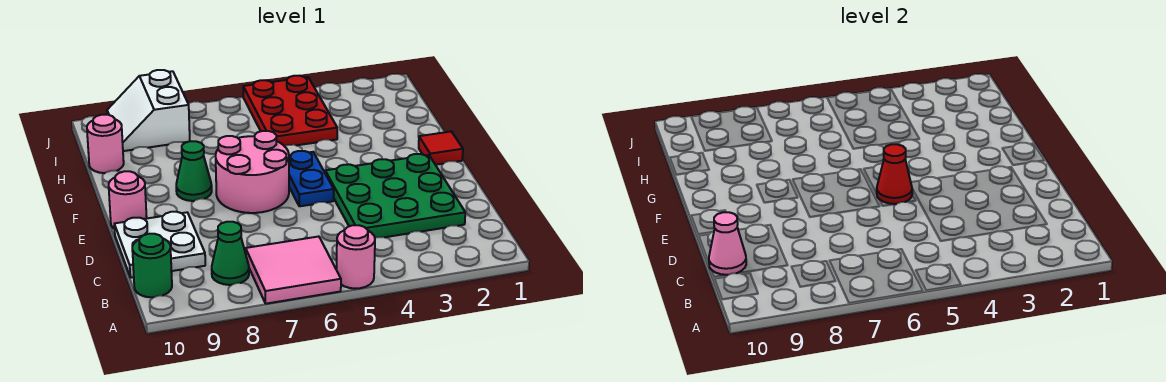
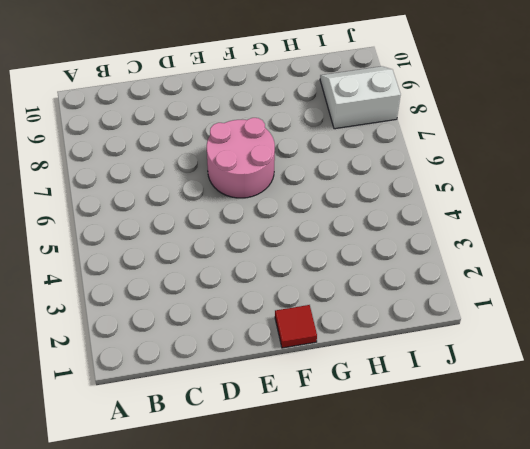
none -> pink round brick A5 level 1
none -> pink tile A6:B7 level 1
none -> green cone B8 level 1

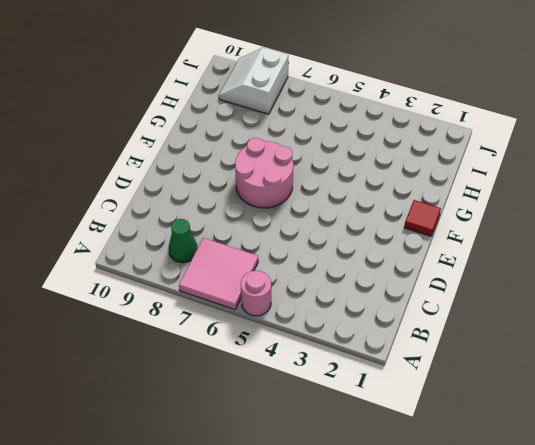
none -> green round brick B10 level 1
none -> green plate C2:E4 level 1
none -> white plate C9:D10 level 1

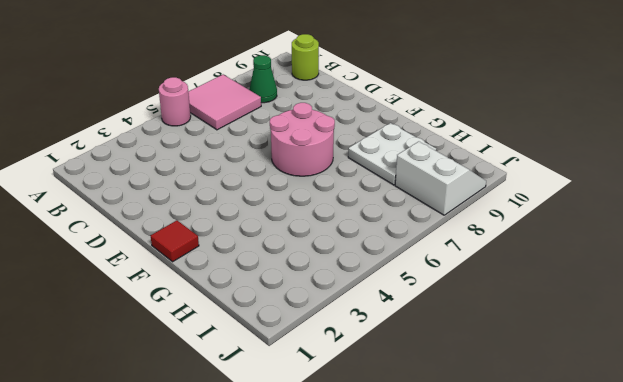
lime round brick B10 level 1 -> green round brick B10 level 1
white plate G8:H9 level 1 -> white plate C9:D10 level 1
none -> green plate C2:E4 level 1
none -> blue plate E5:F5 level 1
none -> pink round brick E10 level 1

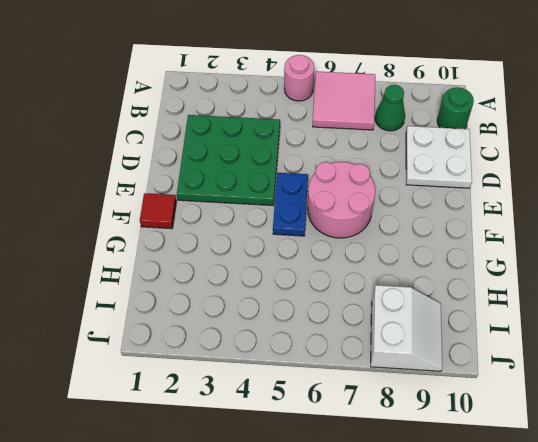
none -> pink round brick E10 level 1
none -> green cone F8 level 1
none -> red plate H4:J5 level 1

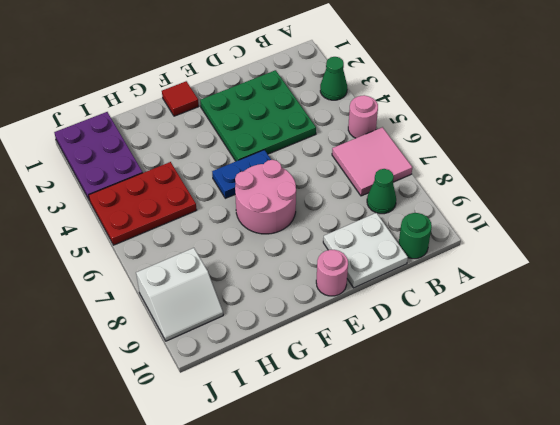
green cone A3 level 1 -> green cone F8 level 1
purple plate I1:J3 level 1 -> none
none -> pink round brick H10 level 1
none -> pink cone C10 level 2
none -> red cone E5 level 2

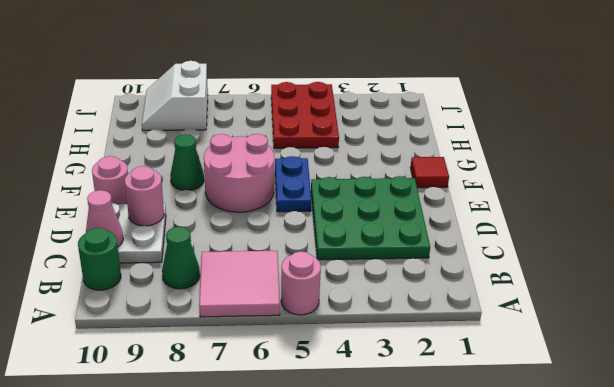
pink round brick D9 level 2 -> pink round brick H10 level 1
none -> red cone E5 level 2

